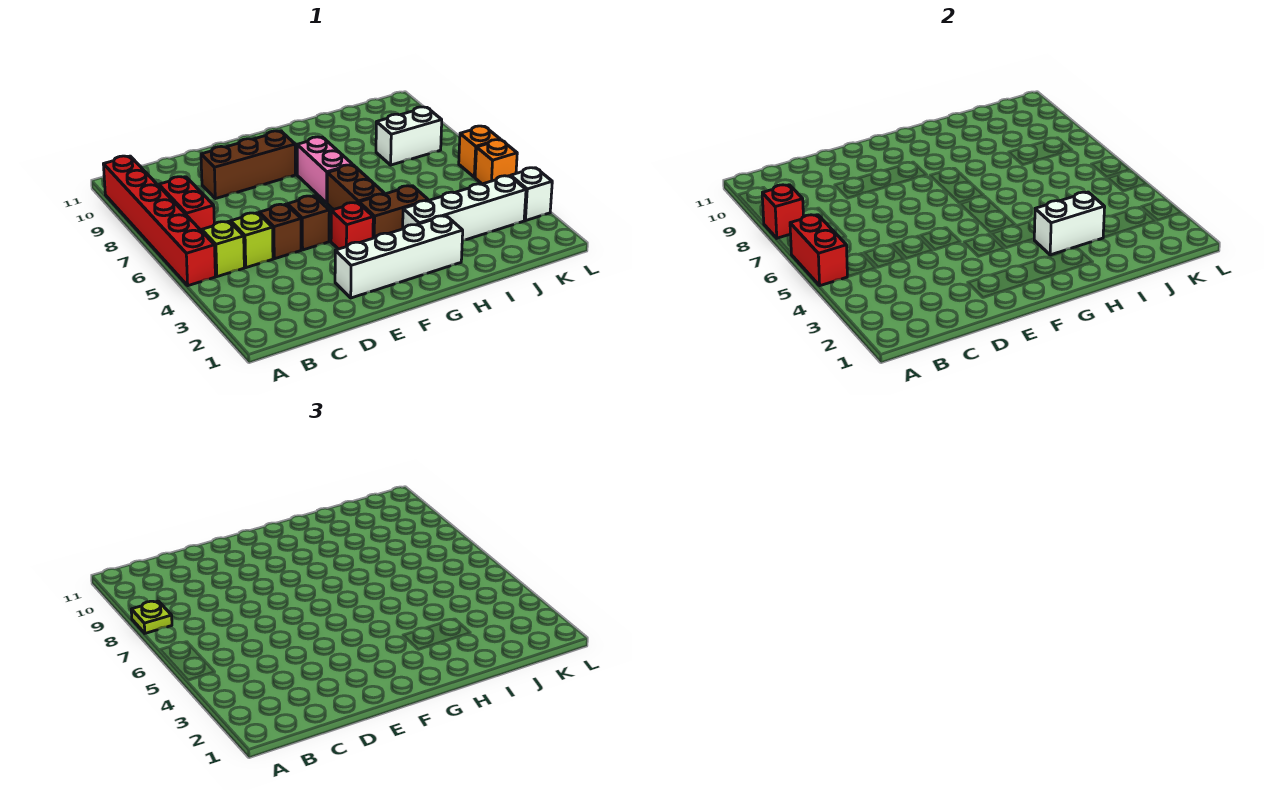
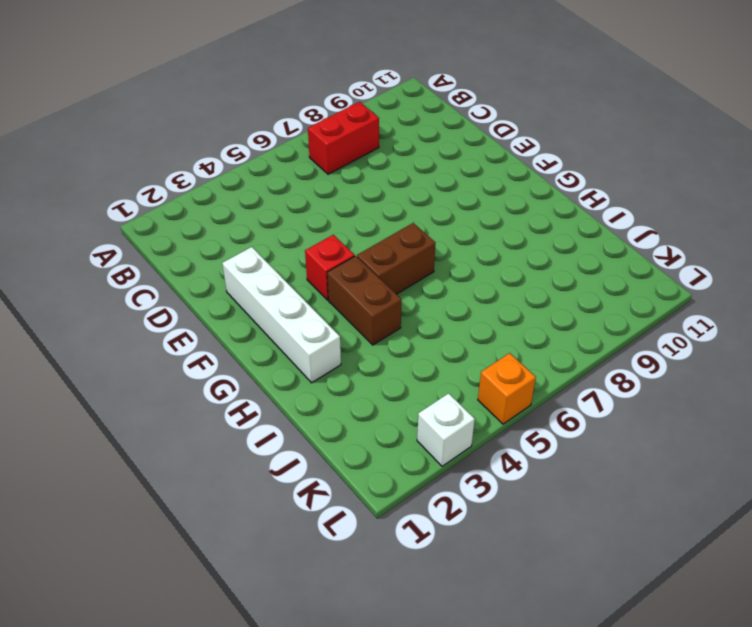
none -> red brick A5:A10 level 1
none -> lime brick B5 level 1
none -> lime brick C5 level 1

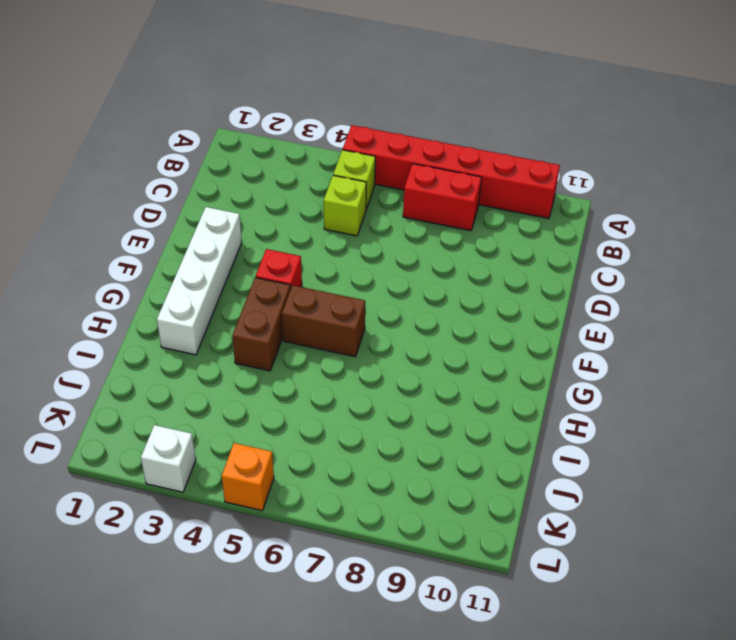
none -> brown brick D5 level 1
none -> brown brick D9:F9 level 1
none -> brown brick E5 level 1

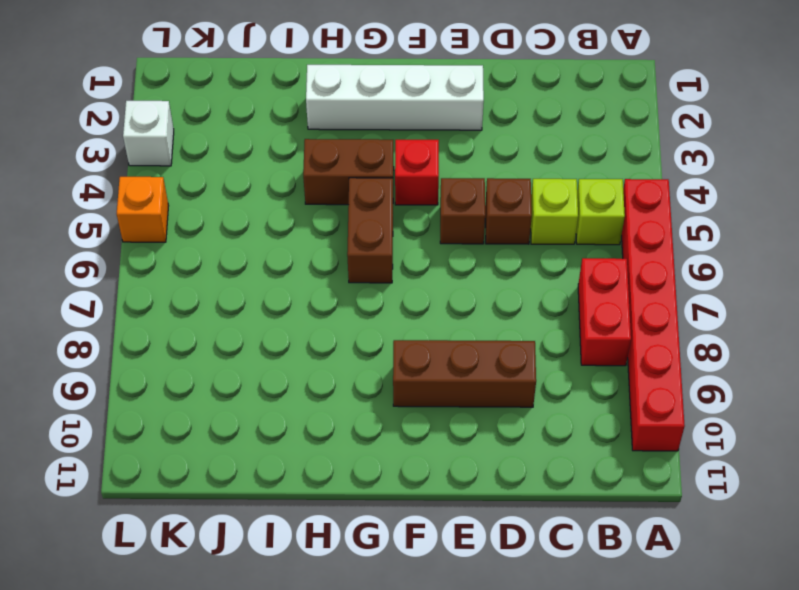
none -> pink brick G7:G8 level 1
none -> white brick H3:K3 level 1
none -> white brick J8:K8 level 1

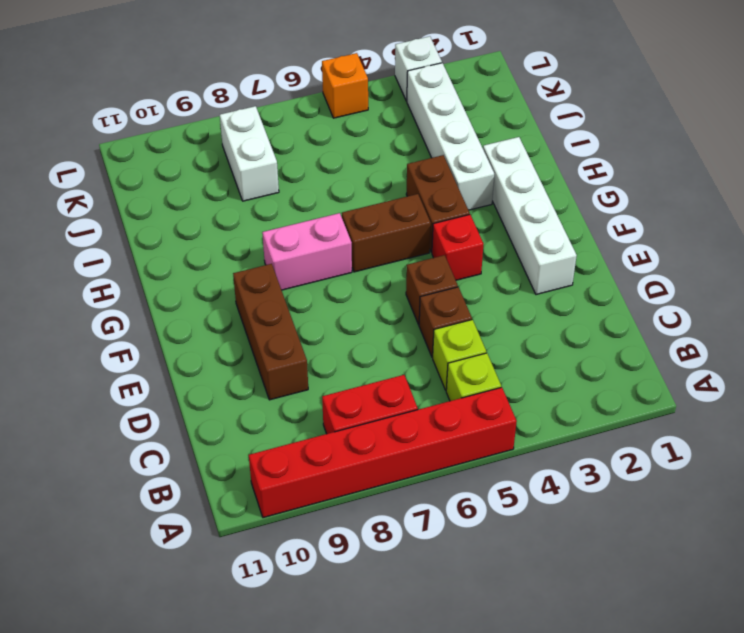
none -> orange brick L6 level 1
none -> red brick A5:A6 level 2
none -> red brick A8 level 2

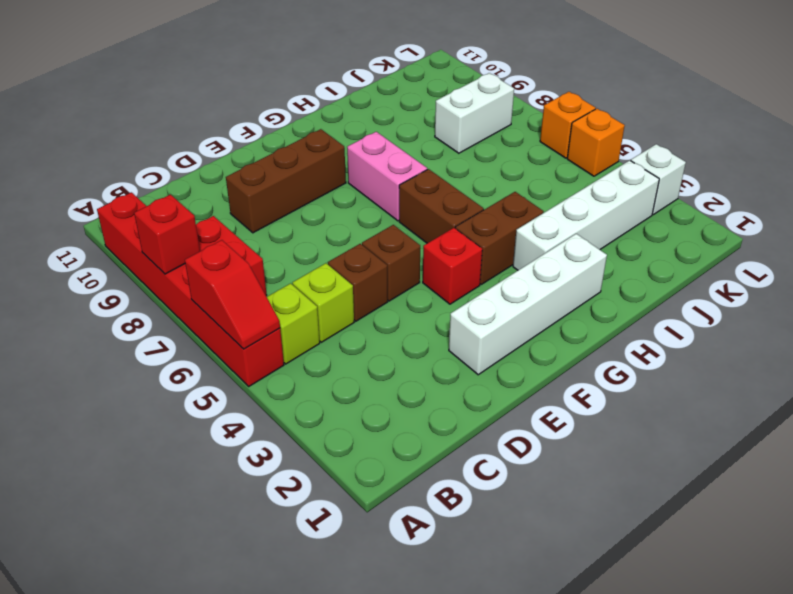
red slope A5:A6 level 2 top 6 -> red brick A5:A6 level 2
none -> white brick H3:I3 level 2
none -> lime plate A8 level 3

